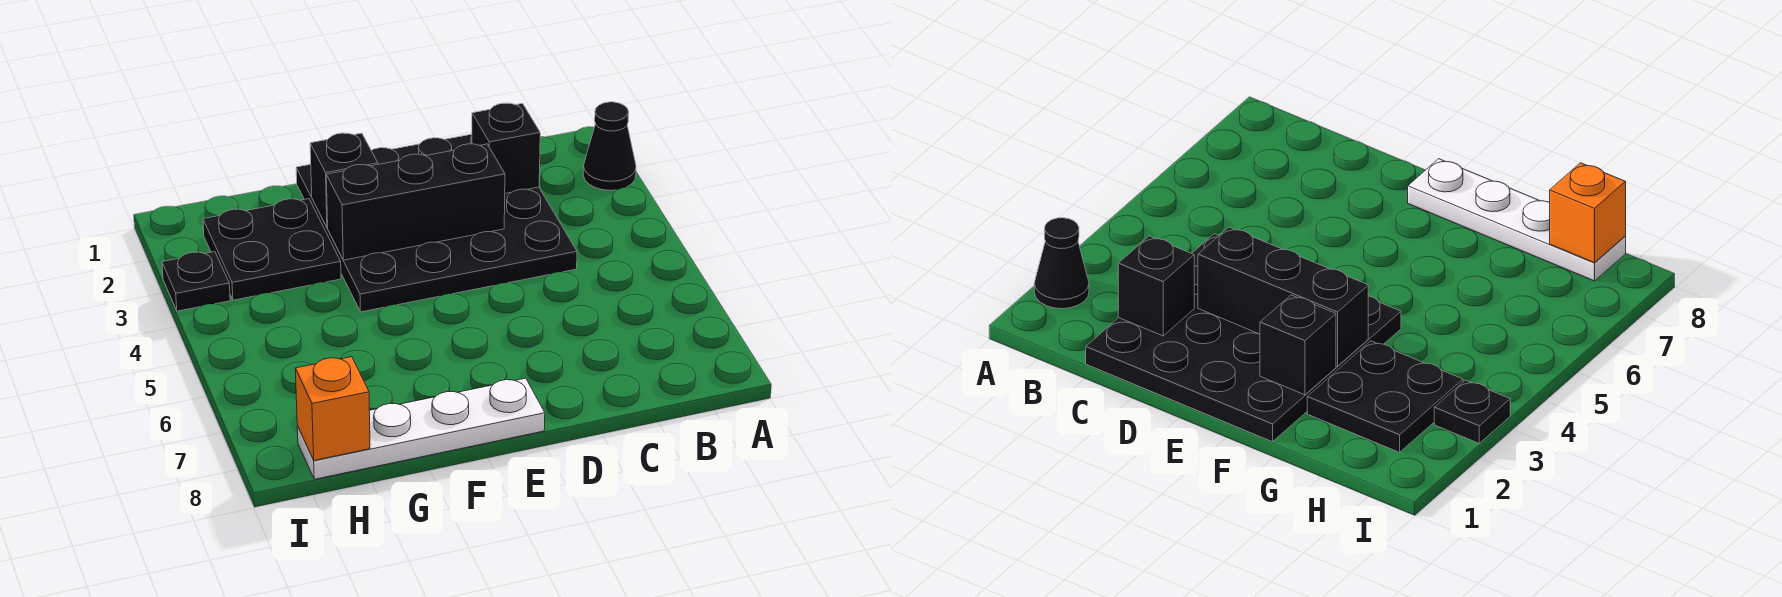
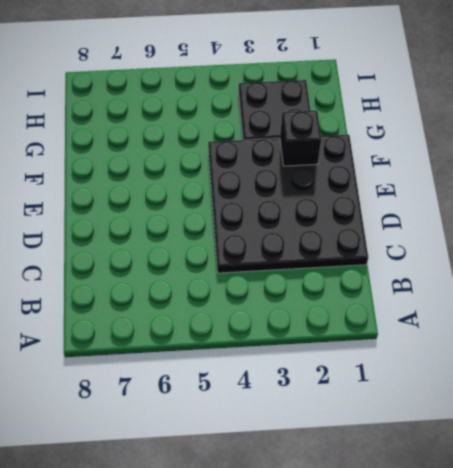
none -> black cone A2 level 1
none -> white plate E8:H8 level 1

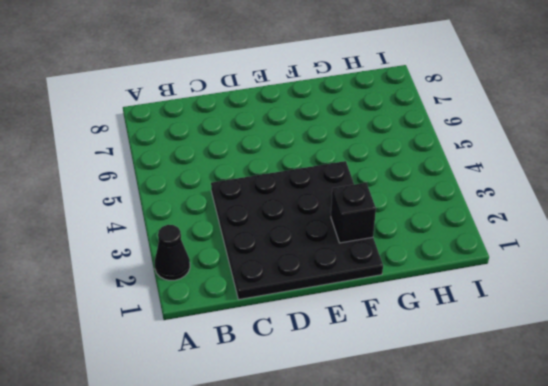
none -> white plate E8:H8 level 1
none -> black plate G2:H3 level 1

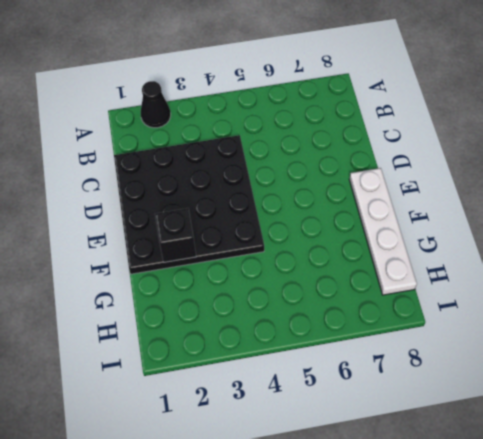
none -> black plate G2:H3 level 1
none -> black plate I3 level 1

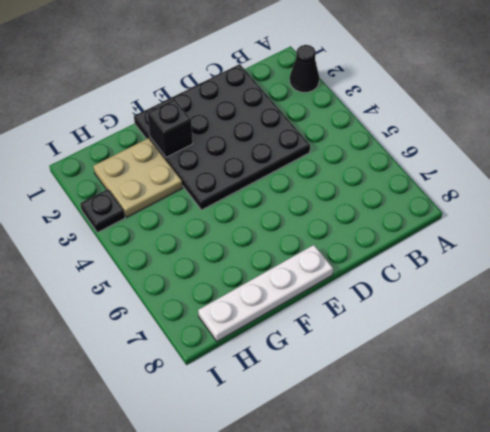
tan plate G2:H3 level 1 -> black plate G2:H3 level 1
none -> black brick C2 level 2
none -> black brick D3:F3 level 2

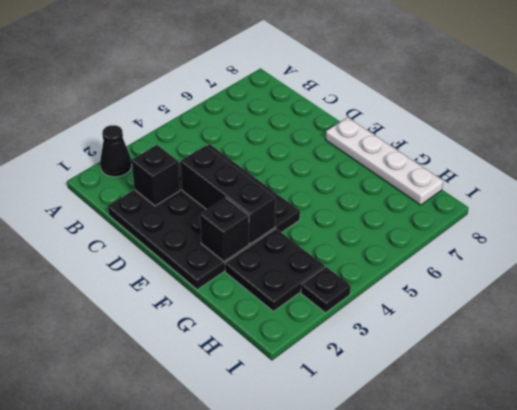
none -> orange brick H8 level 2

